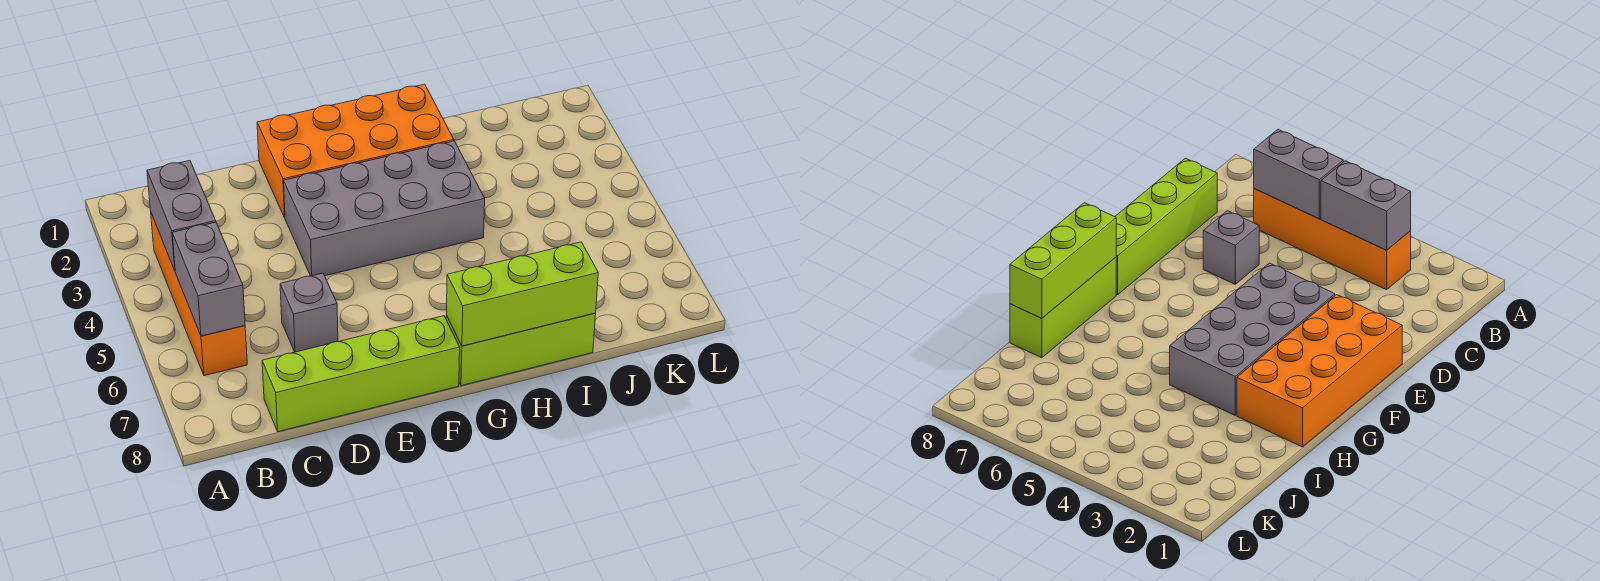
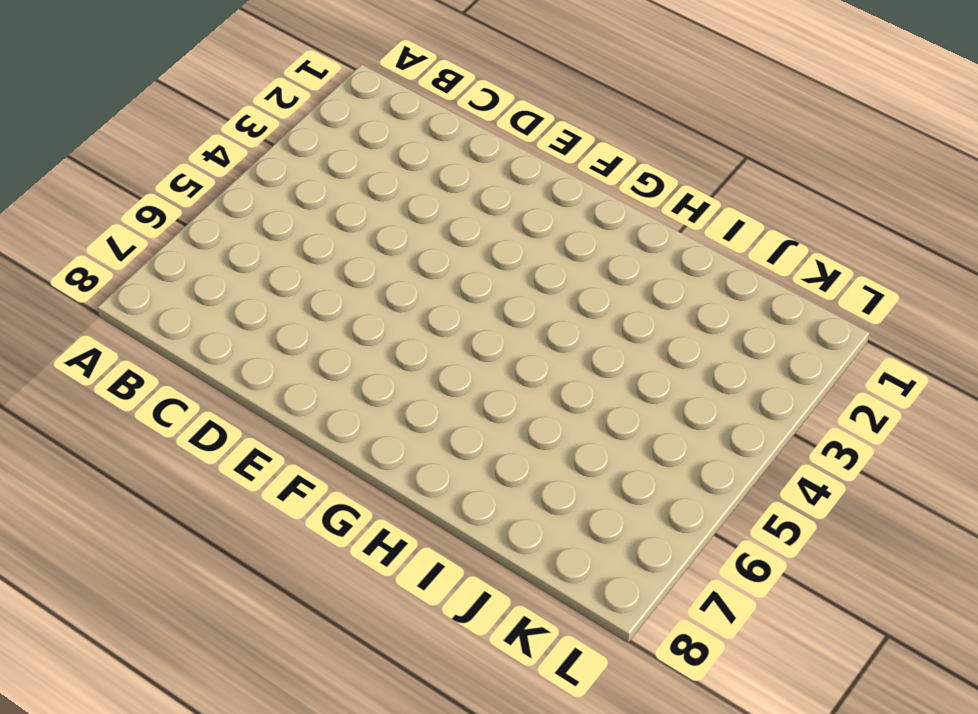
none -> orange brick B3:B6 level 1
none -> lime brick C8:F8 level 1

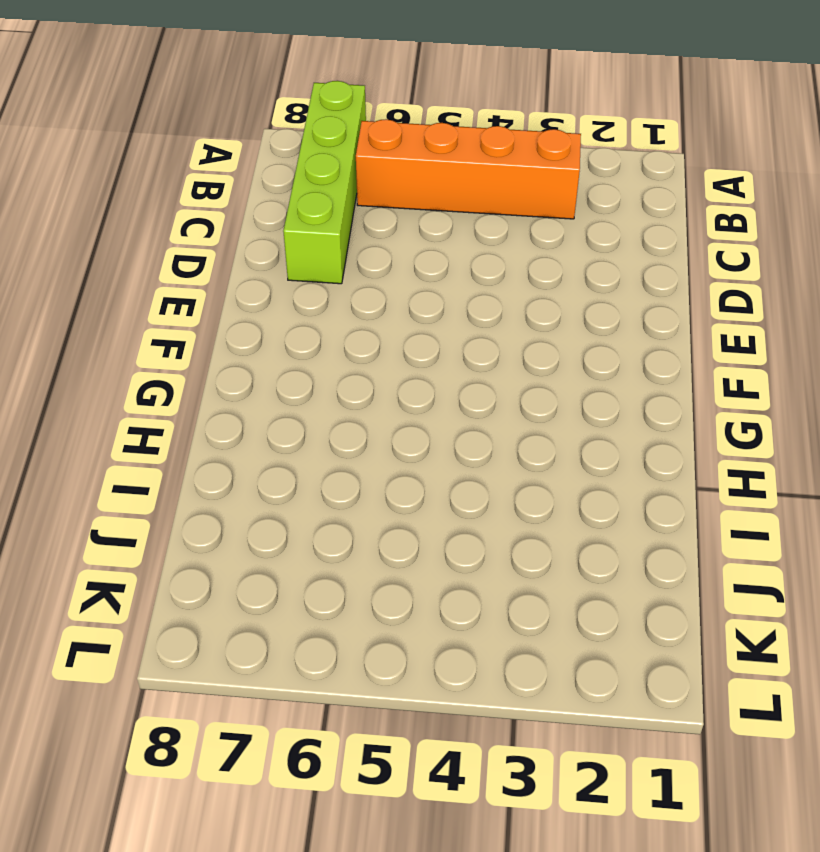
lime brick A7:D7 level 1 -> lime brick C8:F8 level 1
none -> grey brick D6 level 1
none -> orange brick E1:H2 level 1

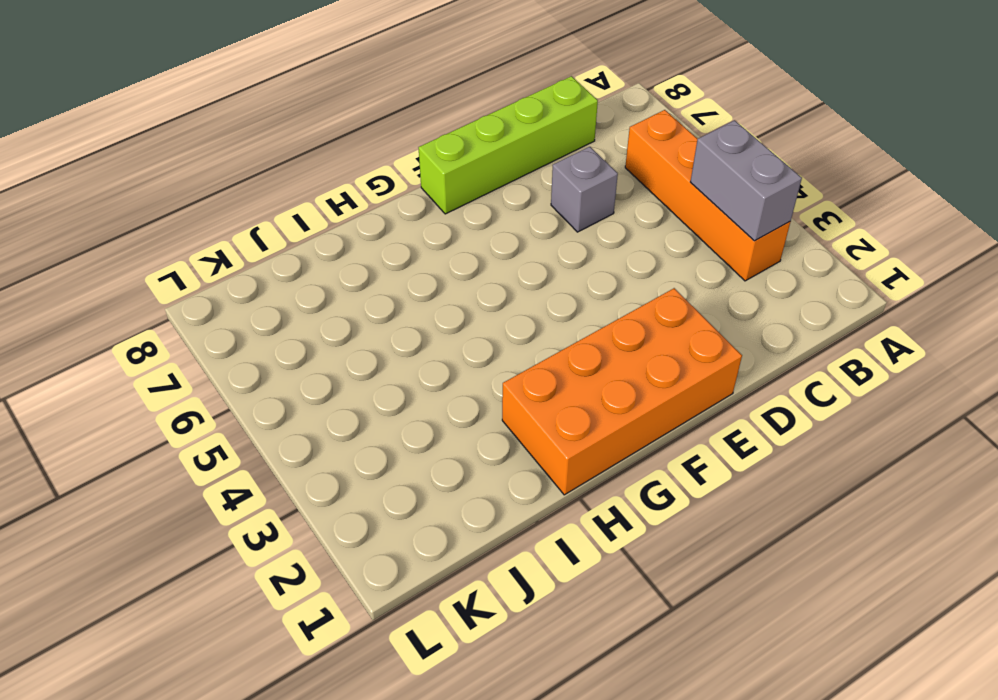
none -> grey brick E3:H4 level 1
none -> lime brick G8:I8 level 1

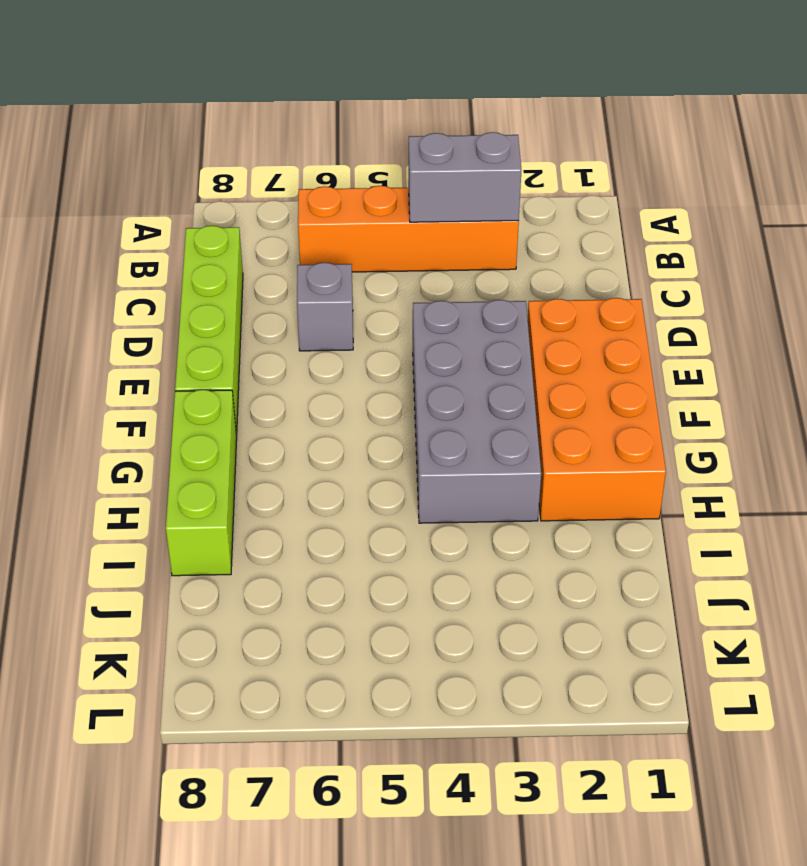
none -> grey brick B5:B6 level 2
none -> lime brick G8:I8 level 2

